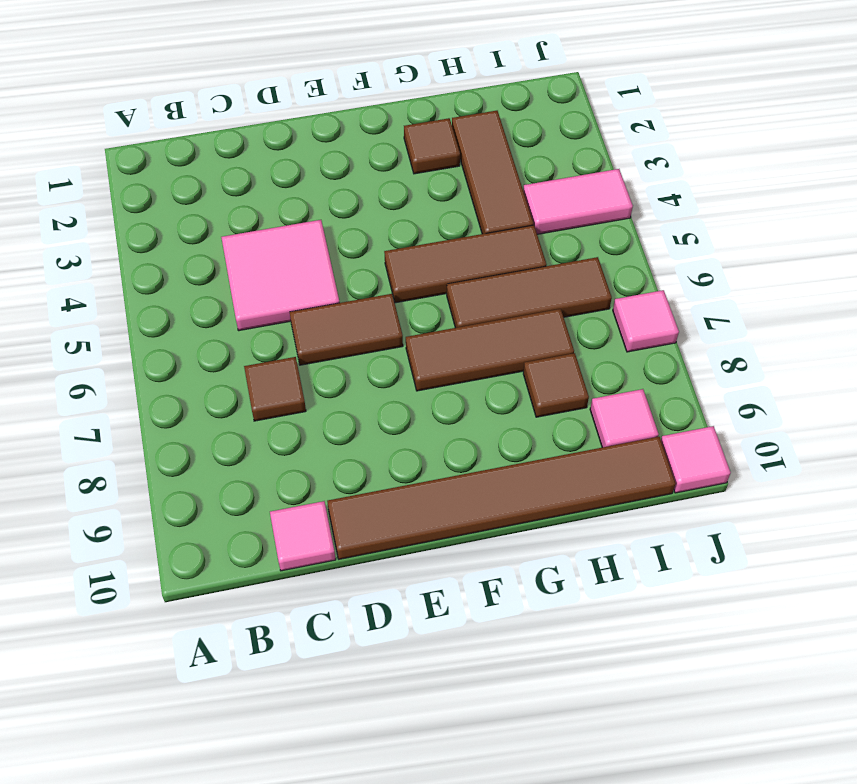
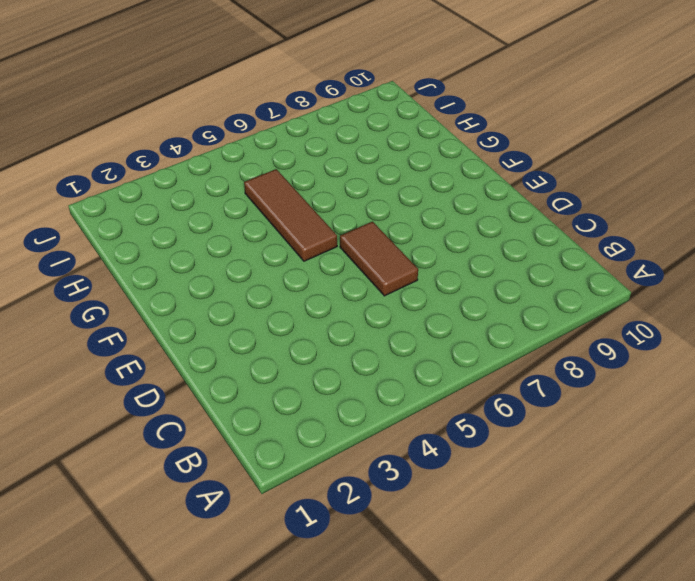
none -> pink tile C4:D5 level 1
none -> brown tile C7 level 1
none -> pink tile C10 level 1

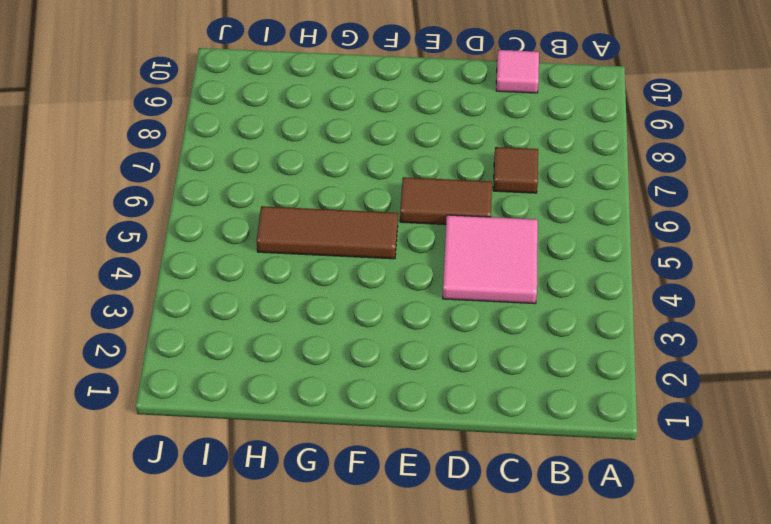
none -> brown tile D10:I10 level 1
none -> brown tile F7:H7 level 1
none -> brown tile G2 level 1

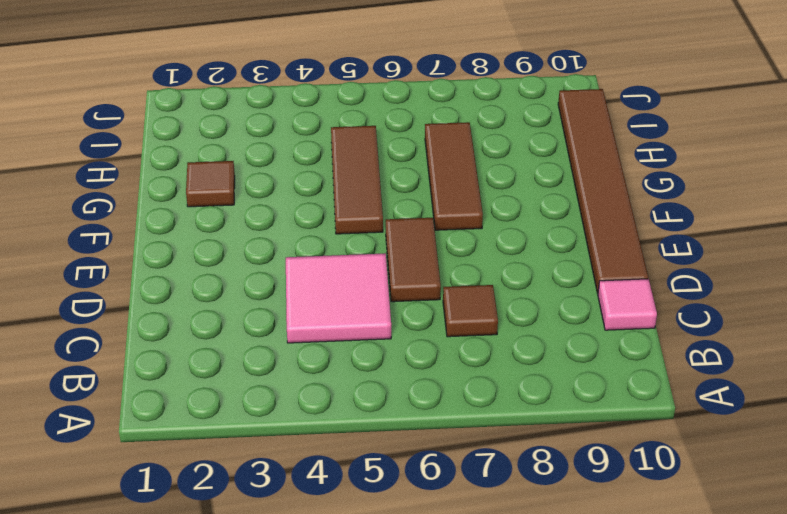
none -> brown tile G6:I6 level 1
none -> brown tile H2:H4 level 1
none -> brown tile H8 level 1

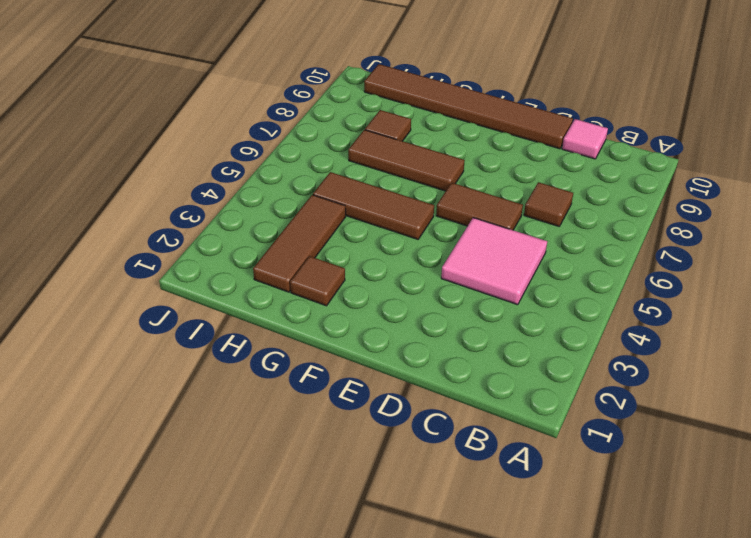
none -> brown tile G6:I6 level 1
none -> pink tile I4:J4 level 1
none -> pink tile I9 level 1

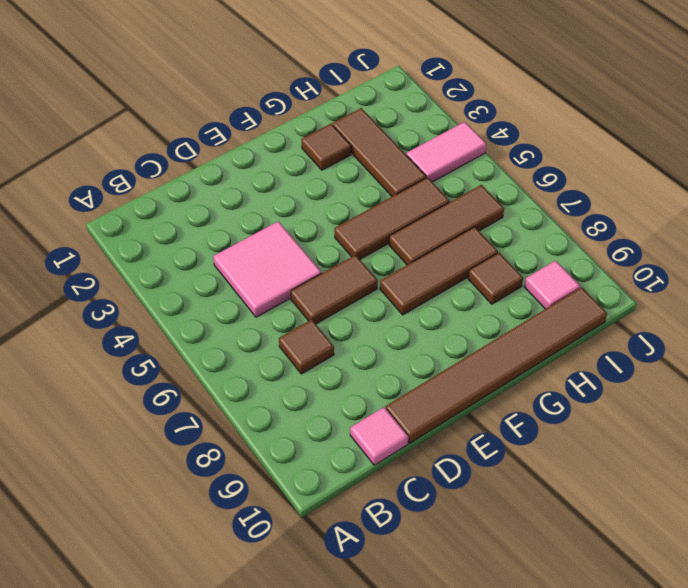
none -> pink tile J7 level 1
none -> pink tile J10 level 1

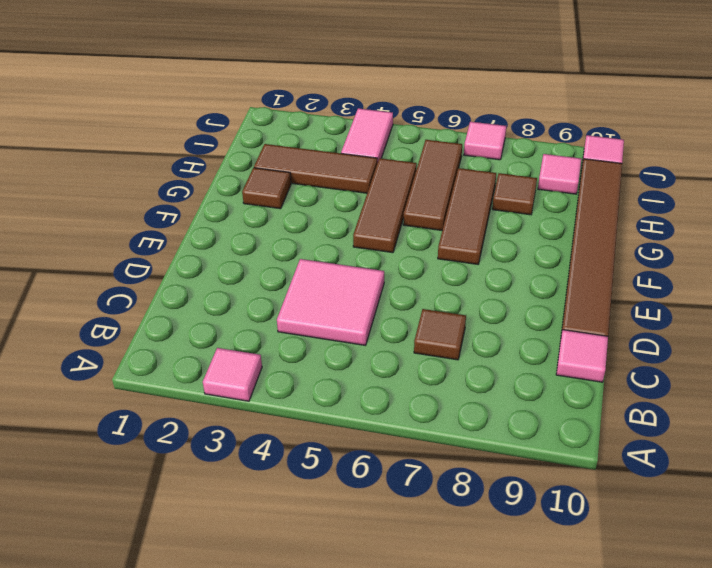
pink tile A3 level 1 -> none
none -> brown tile D6:E6 level 1

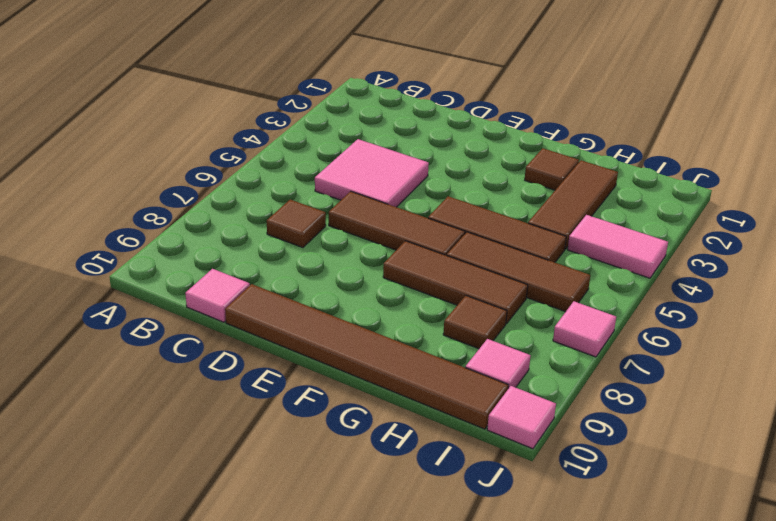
brown tile D6:F6 level 1 -> brown tile D6:E6 level 1

